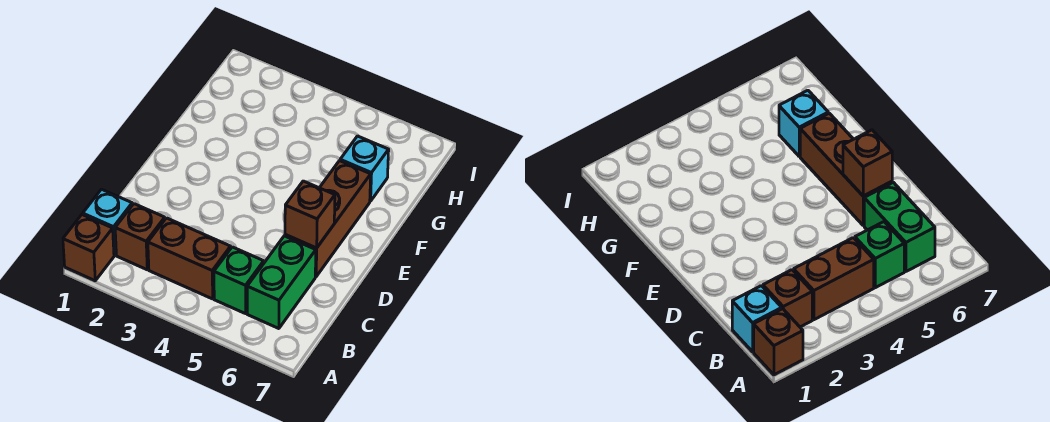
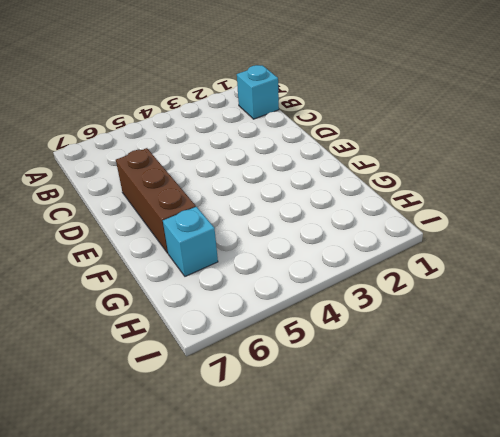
none -> brown brick A1 level 1
none -> brown brick B2 level 1

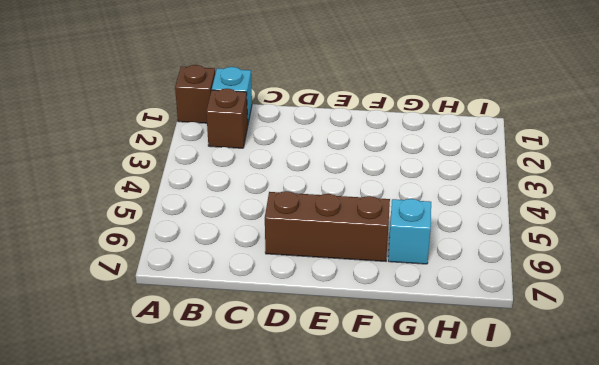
none -> brown brick B3:B4 level 1
none -> green brick B5 level 1

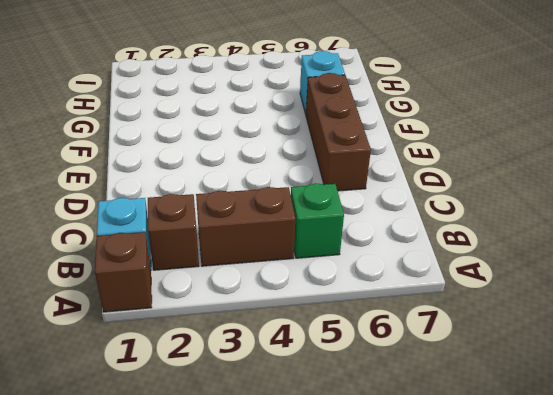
none -> green brick B6:C6 level 1
none -> brown brick D6 level 2

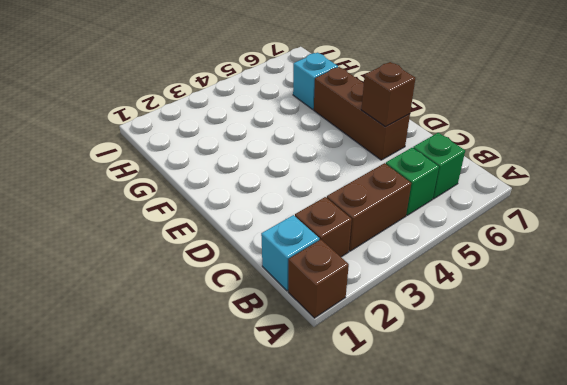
green brick B6 level 1 -> green brick B6:C6 level 1

